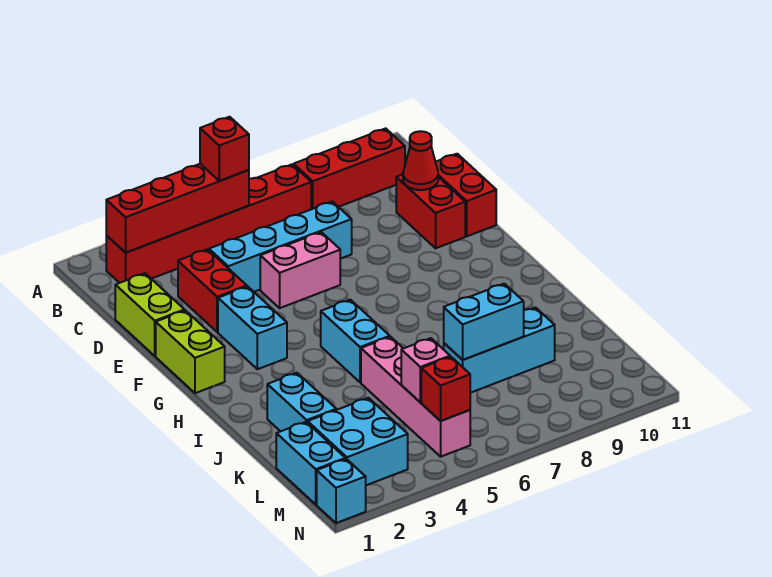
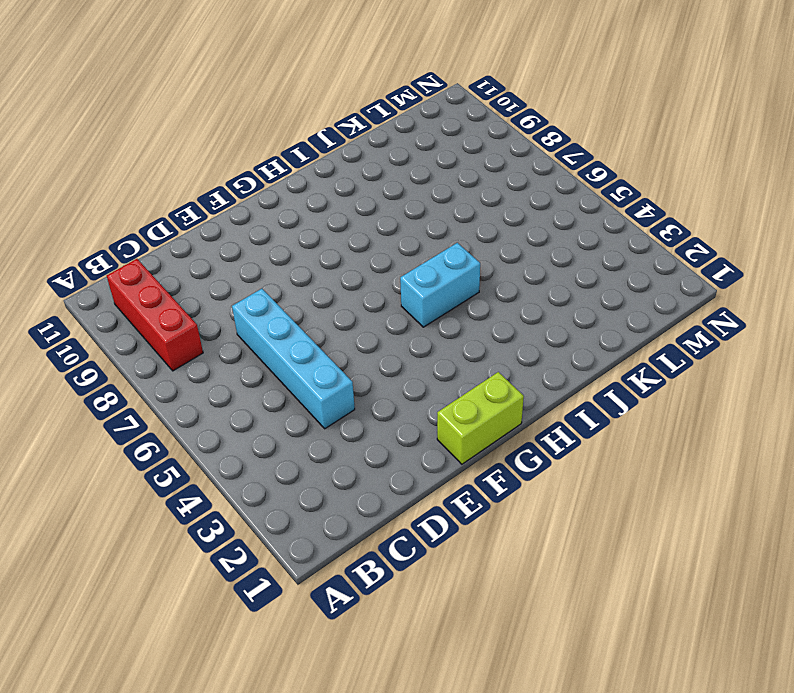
none -> red brick B2:B7 level 1
none -> lime brick D1:E1 level 1
none -> red brick D3:E3 level 1

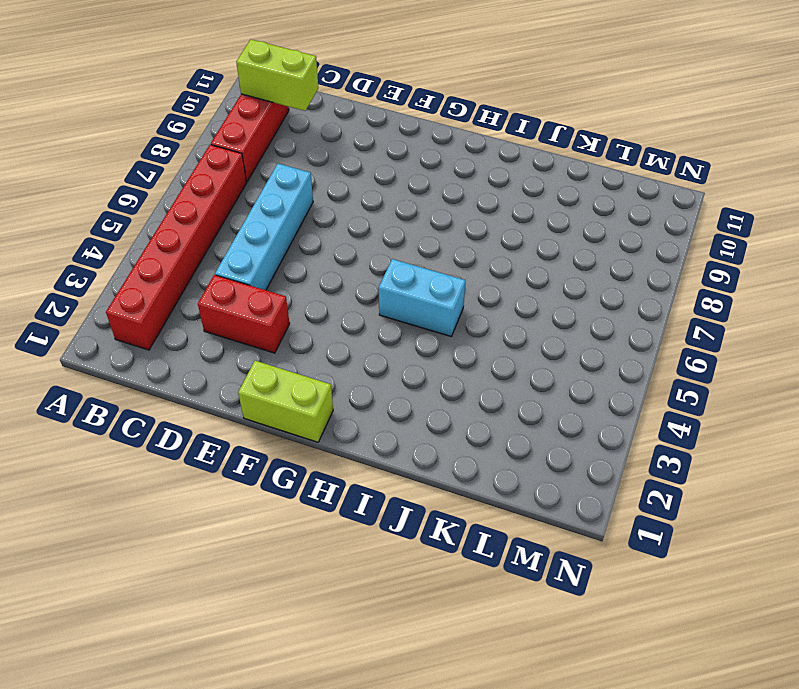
lime brick B10:C10 level 2 -> lime brick D1:E1 level 1
none -> red brick D10:E10 level 1
none -> red brick D11:E11 level 1
none -> pink brick E5:E6 level 1

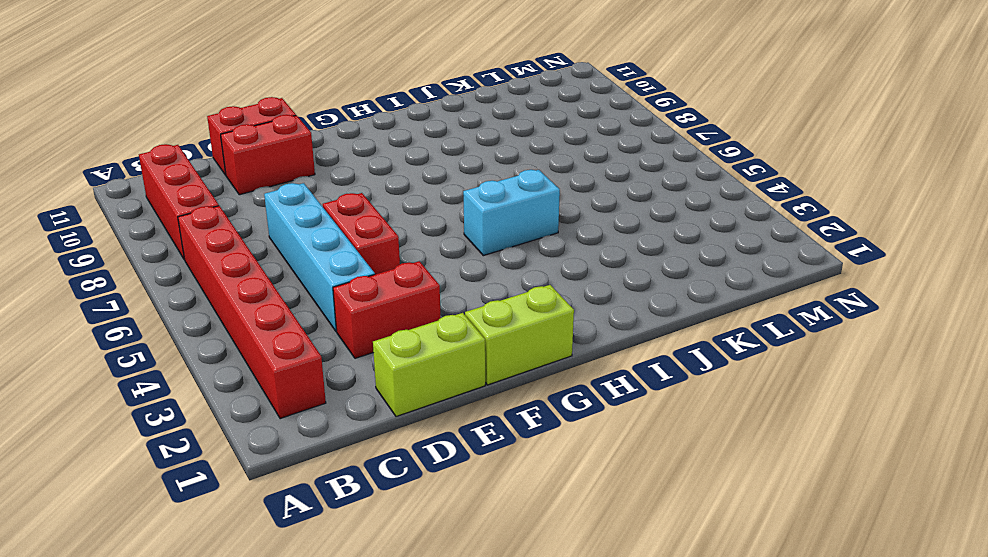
red brick E5:E6 level 1 -> pink brick E5:E6 level 1
none -> cyan brick F3:G3 level 1
none -> cyan brick J2:K2 level 1
none -> pink brick J5:M5 level 1

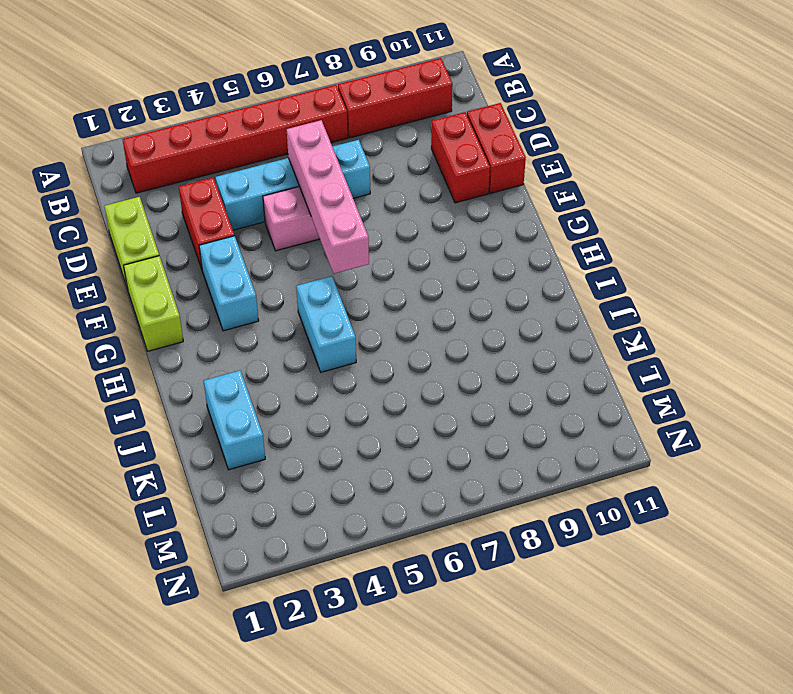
pink brick D6:G6 level 2 -> pink brick J5:M5 level 1
none -> cyan brick K7:K9 level 1
none -> cyan brick L1:M1 level 1
none -> cyan brick L2:M3 level 1

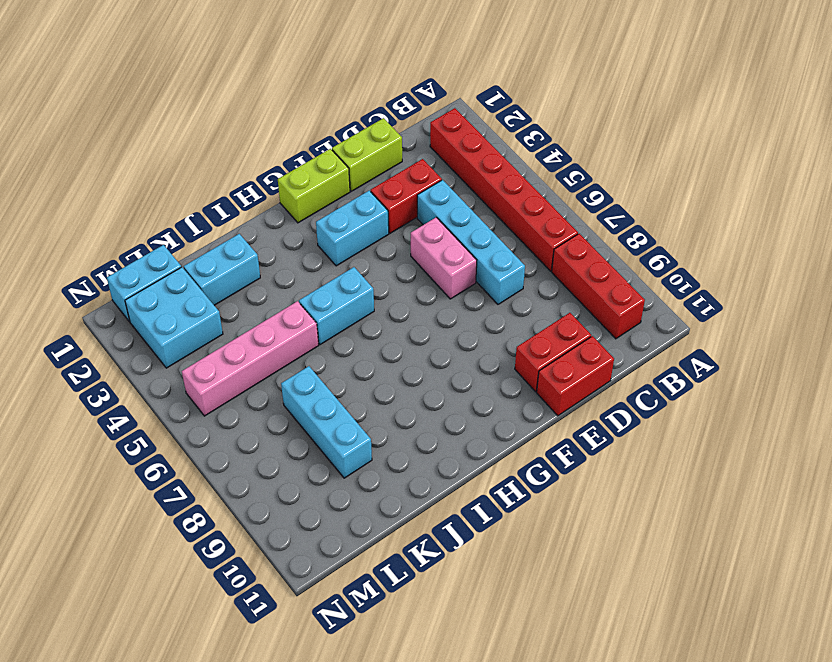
none -> cyan brick N1 level 1
none -> red brick B2:B5 level 2
none -> red cone D10 level 2

